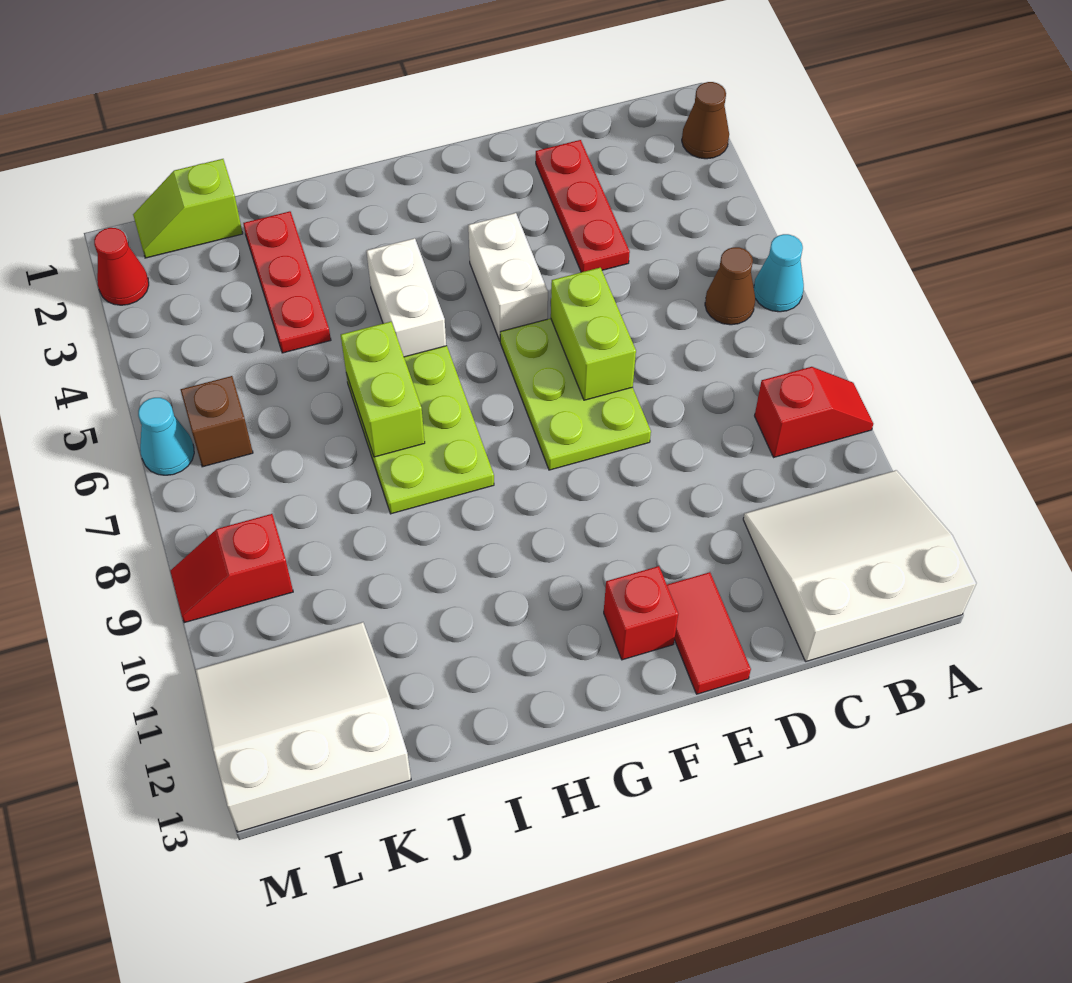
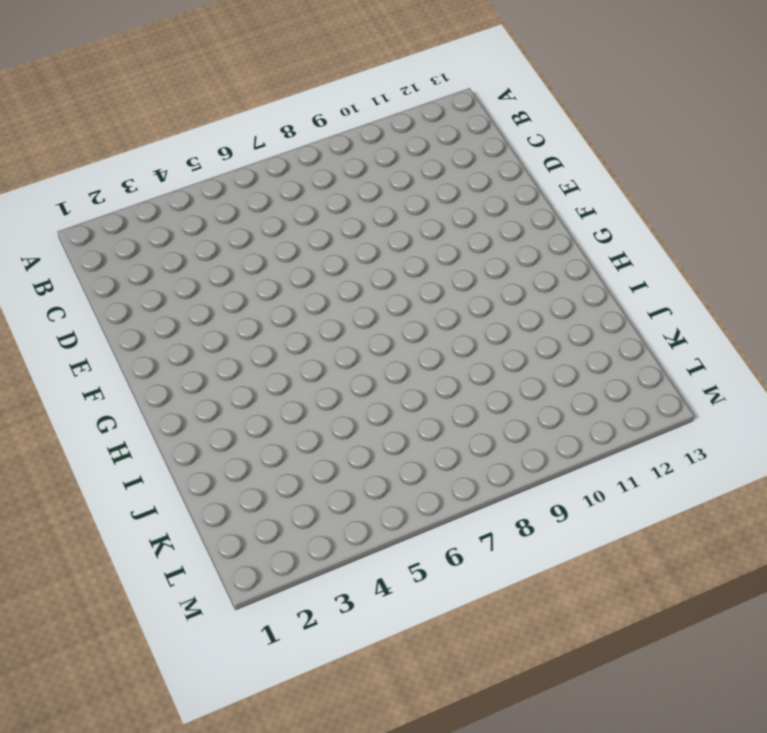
none -> brown cone A2 level 1
none -> cyan cone A6 level 1
none -> red slope A9:B9 level 1 top B

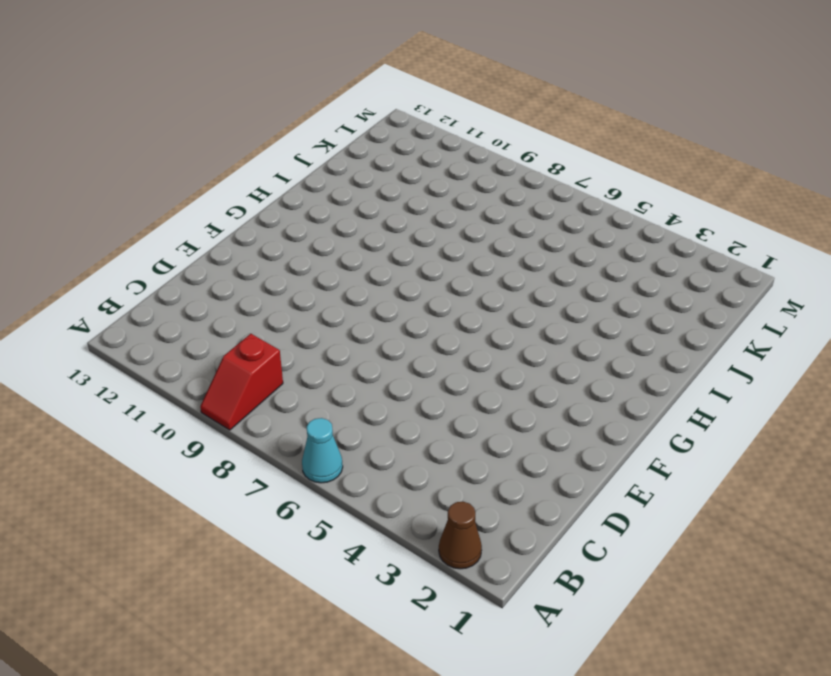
none -> white slope A11:C13 level 1 top 13
none -> brown cone B6 level 1
none -> red plate D2:D4 level 1

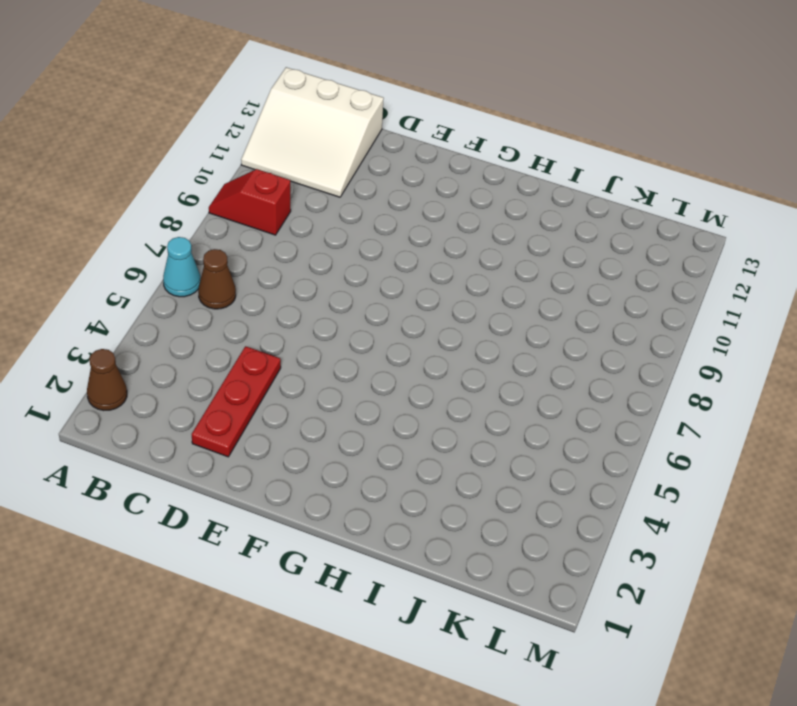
none -> lime plate E6:F8 level 1
none -> red tile E12:E13 level 1
none -> white brick F4:F5 level 1

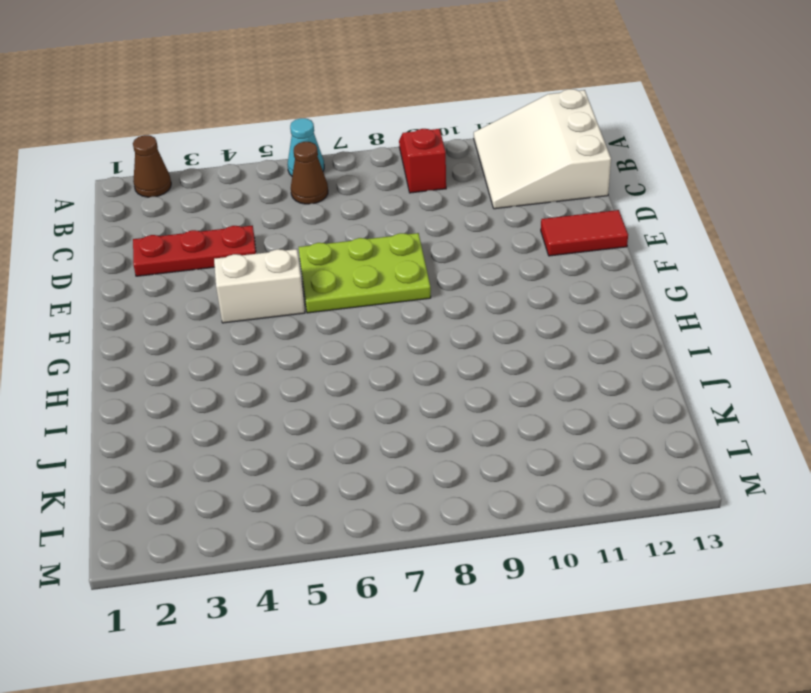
none -> red brick F12 level 1
none -> white brick H4:H5 level 1
none -> lime plate H6:I8 level 1

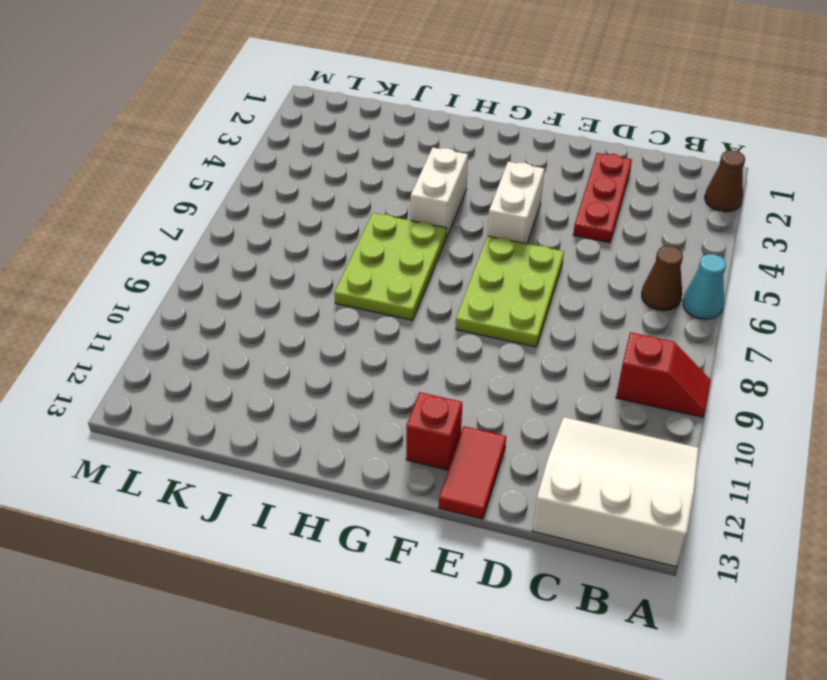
none -> red plate J2:J4 level 1
none -> lime slope K1:L1 level 1 top K
none -> white slope K11:M13 level 1 top 13

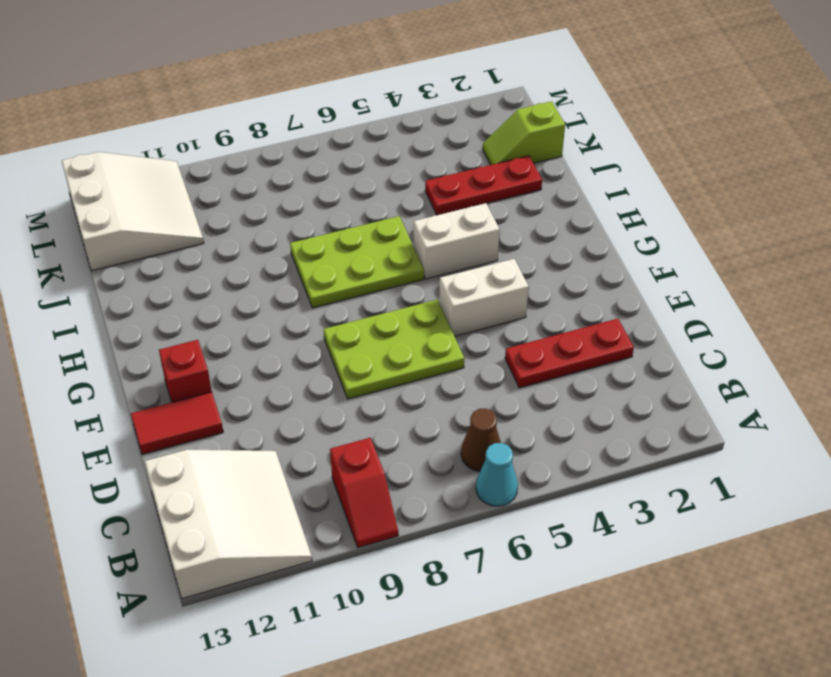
lime slope K1:K2 level 1 top 1 -> lime slope K1:L1 level 1 top K
none -> brown cone A2 level 1
none -> brown brick L6 level 1
none -> red slope L9:M9 level 1 top L

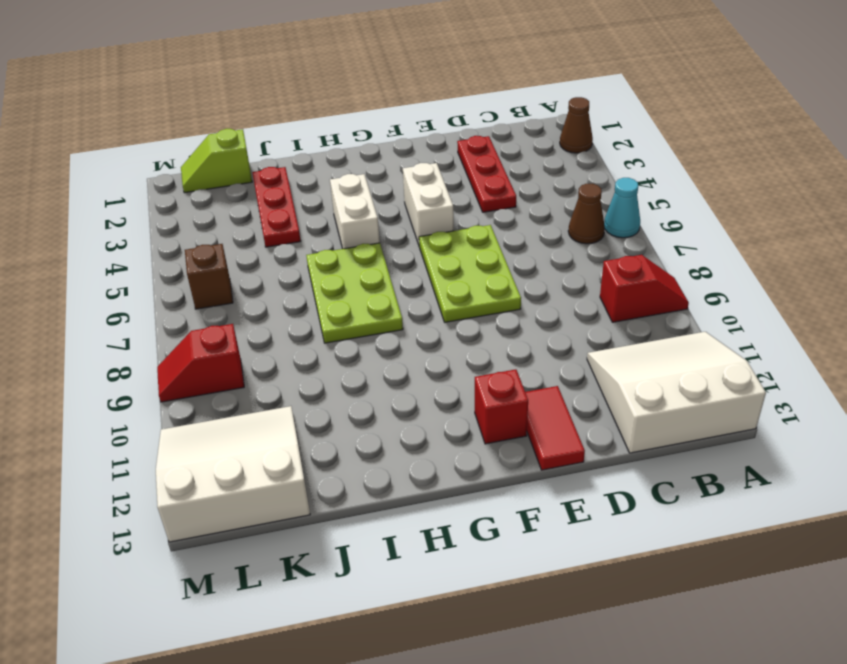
none -> red cone M2 level 1
none -> cyan cone M6 level 1
none -> lime brick E6:E7 level 2

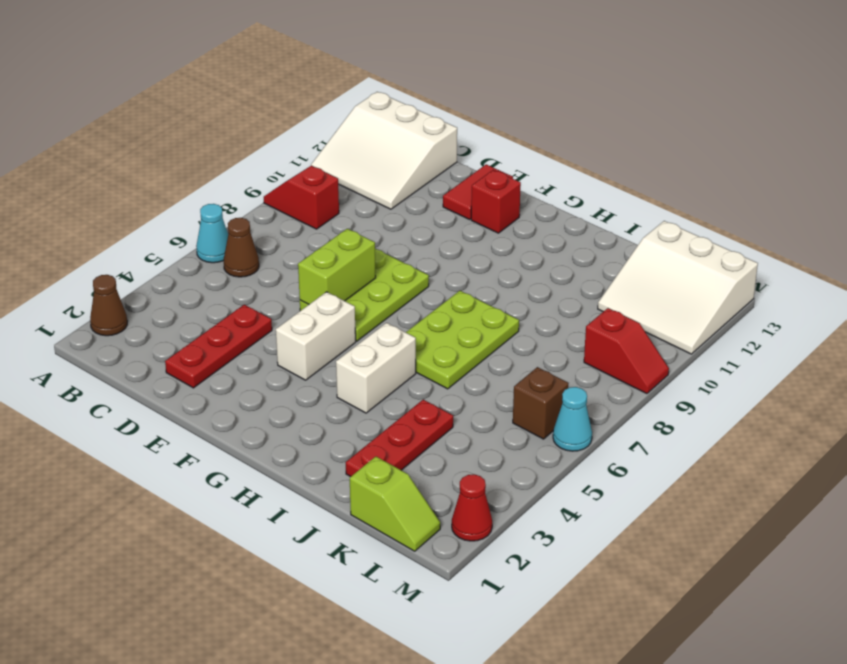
none -> lime brick I6:I7 level 2

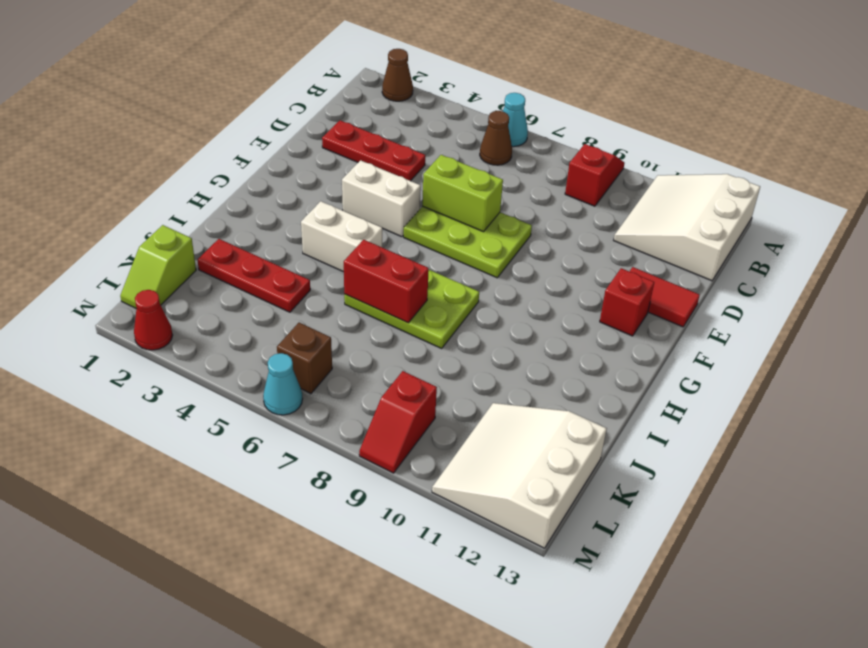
red brick I6:I7 level 2 -> lime brick I6:I7 level 2

